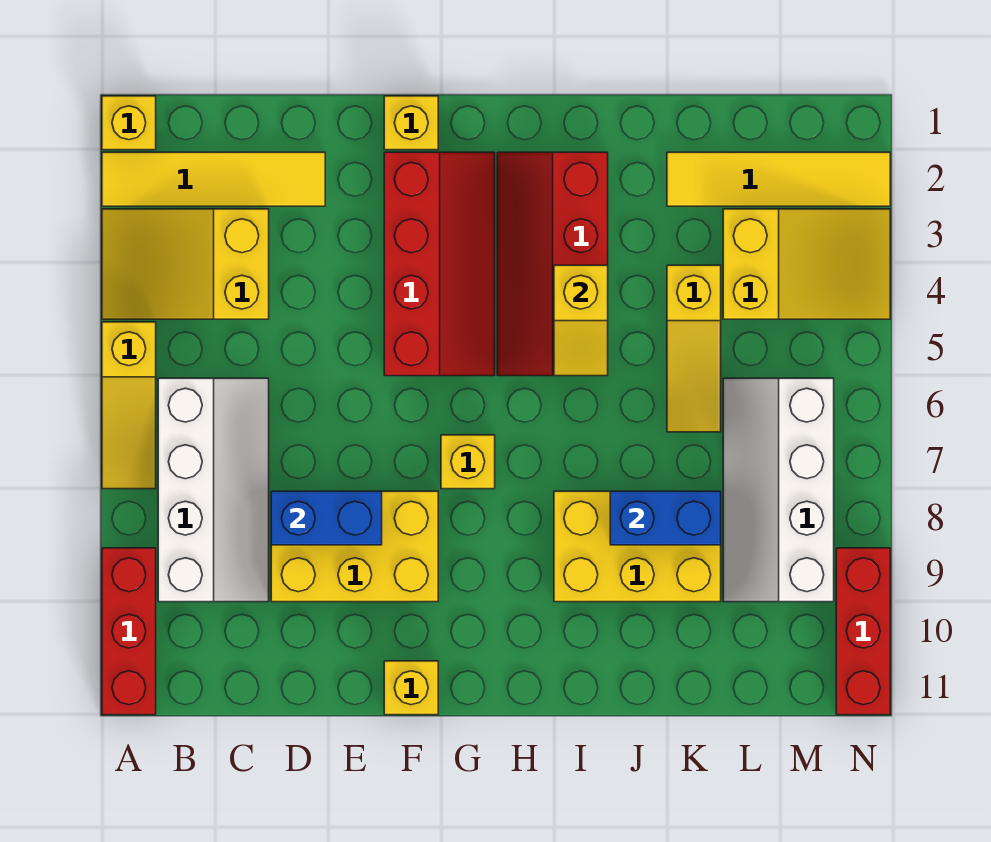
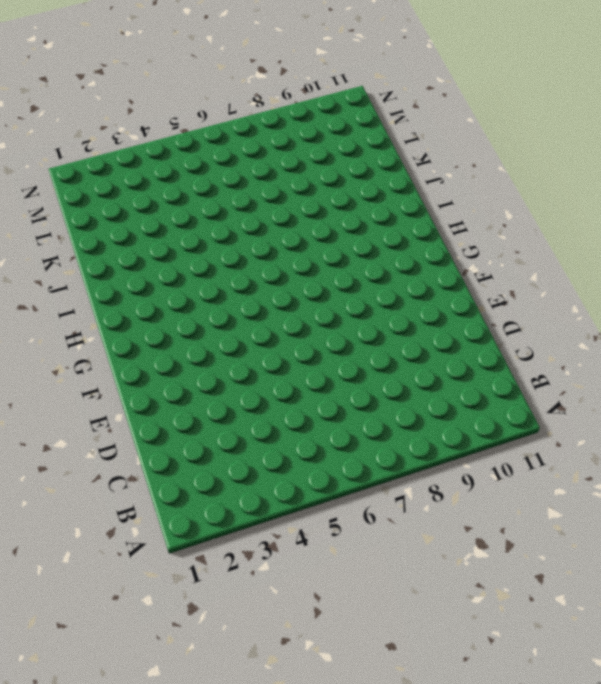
none -> yellow brick A1 level 1
none -> yellow tile A2:D2 level 1
none -> yellow slope A3:C4 level 1 top C

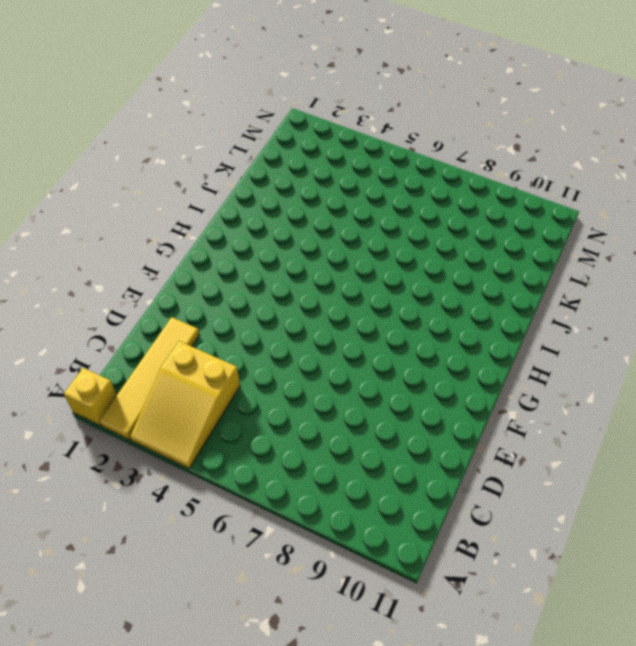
none -> yellow slope A5:A7 level 1 top 5
none -> red brick A9:A11 level 1
none -> white slope B6:C9 level 1 top B

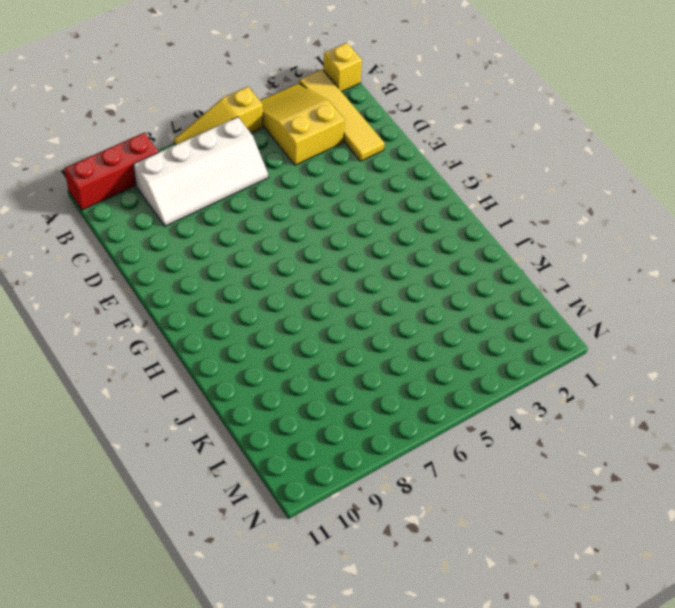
none -> yellow brick D8:F9 level 1
none -> yellow brick F1 level 1
none -> red slope F2:G5 level 1 top F

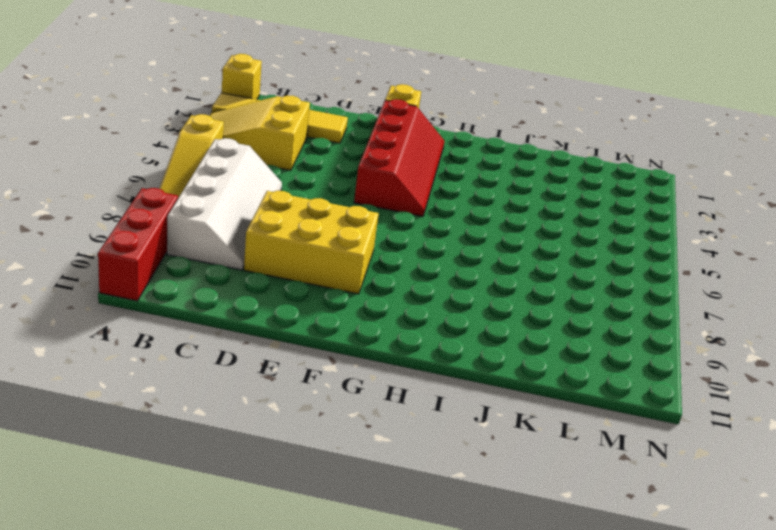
none -> yellow brick F11 level 1
none -> yellow brick G7 level 1
none -> red slope H2:I5 level 1 top I

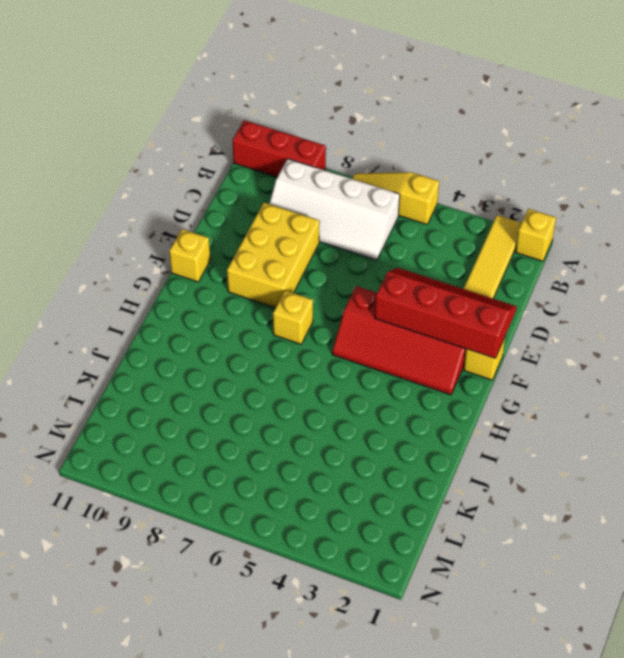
red slope E1:F4 level 2 top F -> red slope H2:I5 level 1 top I
none -> yellow slope A3:C4 level 1 top C
none -> yellow brick I8:K9 level 1
none -> yellow tile K2:N2 level 1

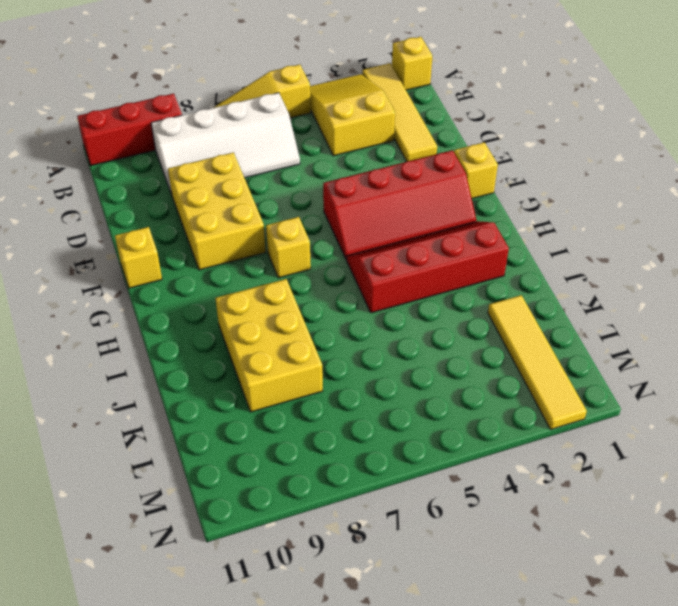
none -> yellow slope K4:K6 level 1 top 4
none -> yellow slope L3:N4 level 1 top L
none -> white slope L6:M9 level 1 top M

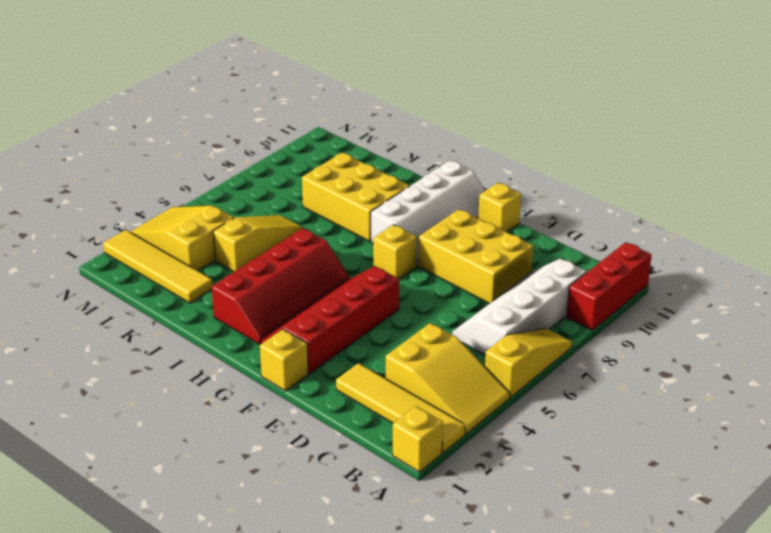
white slope G8:H11 level 1 top H -> white slope L6:M9 level 1 top M
none -> red brick N9:N11 level 1
none -> blue brick D8:E8 level 2
none -> yellow slope I4:I5 level 2 top 4

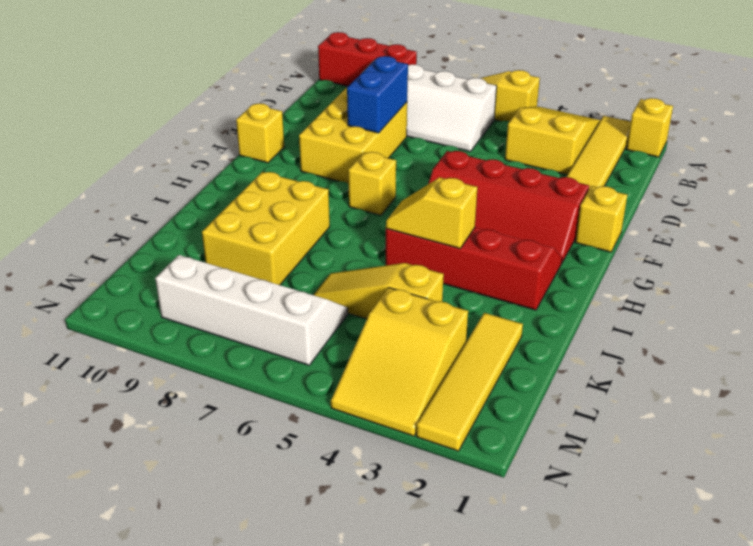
none -> red brick N9:N11 level 1
none -> blue brick J8:K8 level 2

